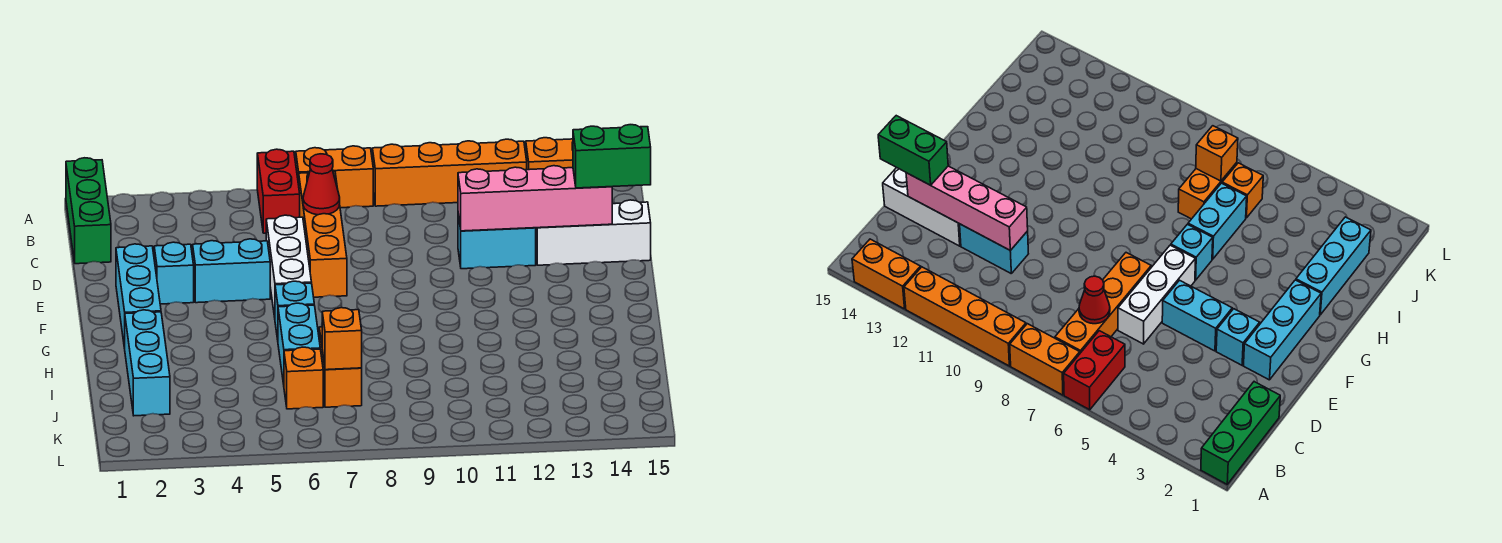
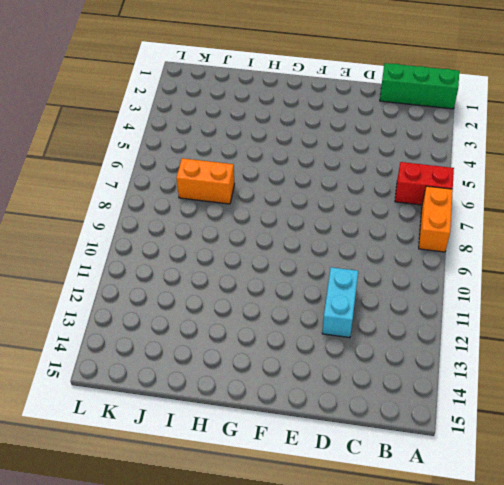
none -> orange brick A9:A12 level 1
none -> orange brick A13:A14 level 1
none -> orange brick B7:E7 level 1

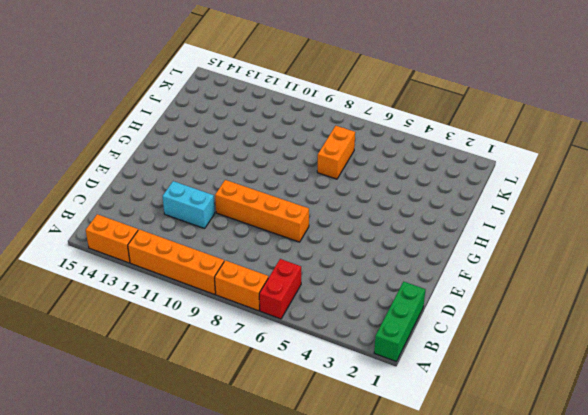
orange brick E7:E10 level 1 -> orange brick B7:E7 level 1
none -> white brick D6:F6 level 1
none -> white brick D13:D15 level 1
none -> cyan brick E2:G2 level 1

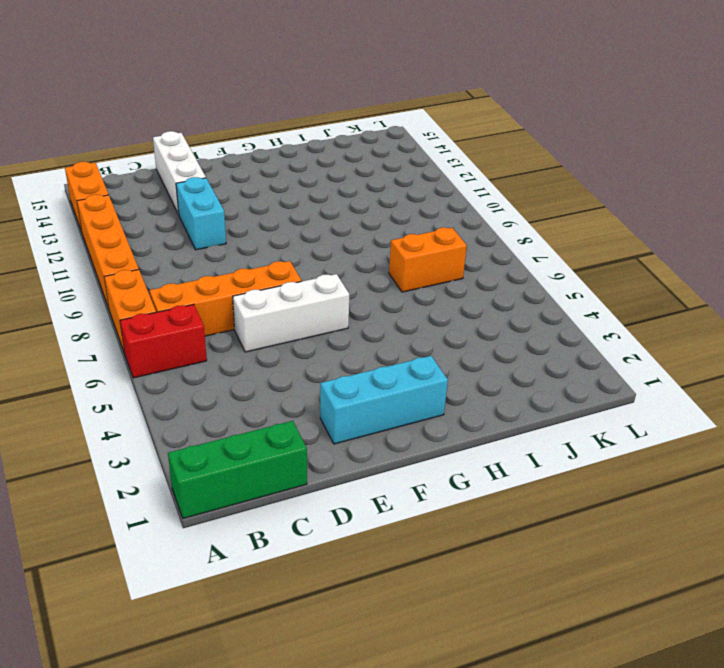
none -> cyan brick E3 level 1
none -> cyan brick E4:E5 level 1
none -> cyan brick G6 level 1

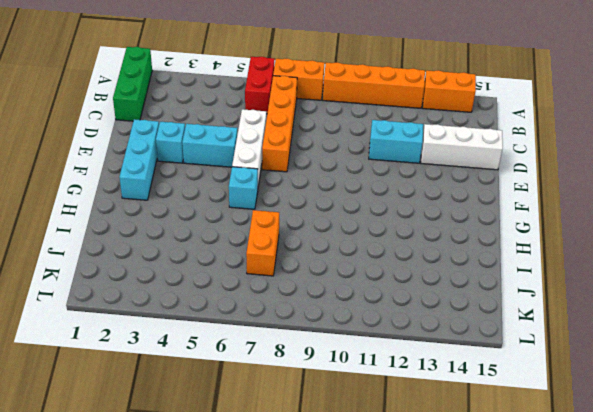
none -> cyan brick H2:J2 level 1
none -> cyan brick H6:I6 level 1
none -> orange brick J6 level 1

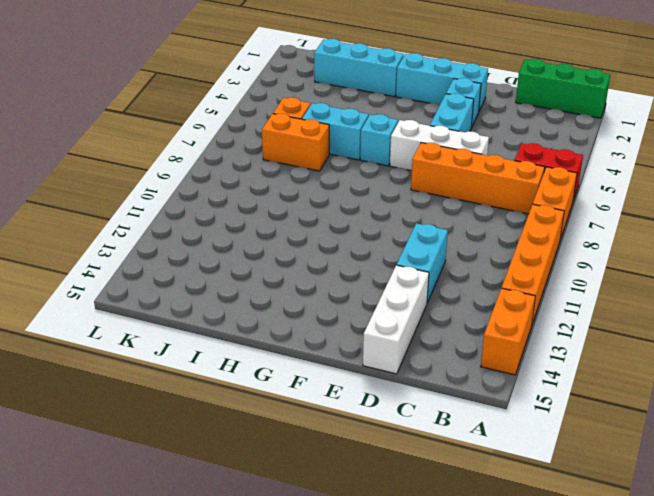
none -> red cone C7 level 2
none -> pink brick D11:D14 level 2
none -> orange brick J7 level 2

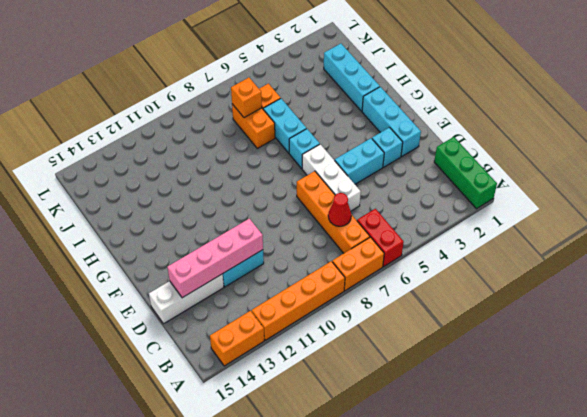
none -> green brick D14:D15 level 3

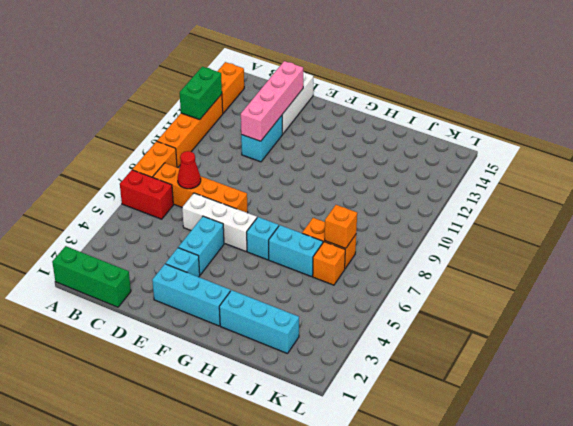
green brick A11:A12 level 2 -> green brick D14:D15 level 3

